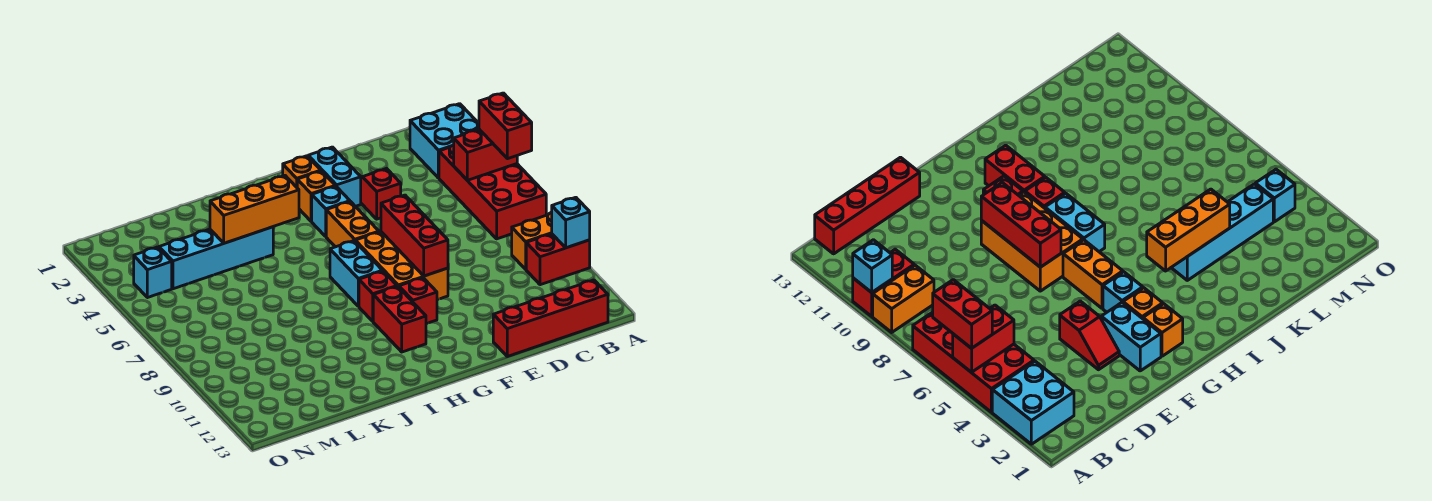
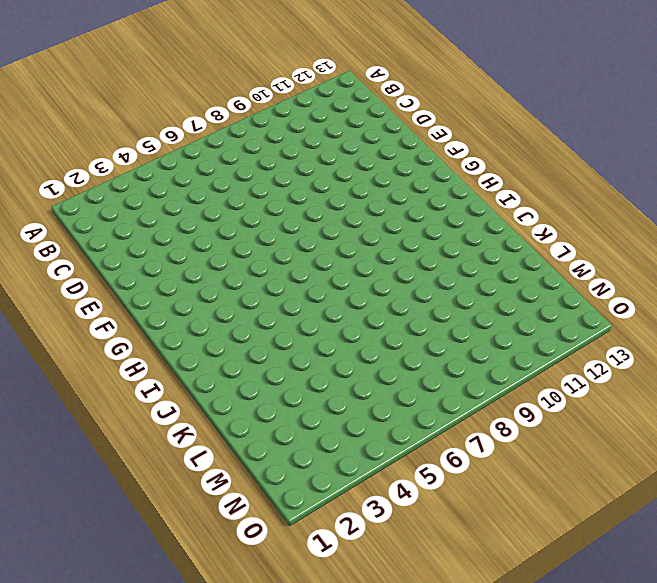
none -> cyan brick A2:B3 level 1
none -> red brick A4:B7 level 1
none -> orange brick A9:B9 level 1

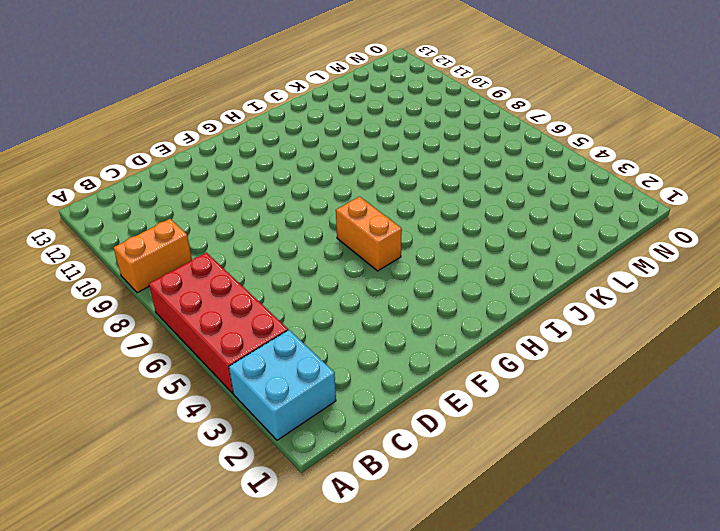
none -> red brick A10:B10 level 1
none -> red brick B13:E13 level 1
none -> red slope E3:E4 level 1 top 4

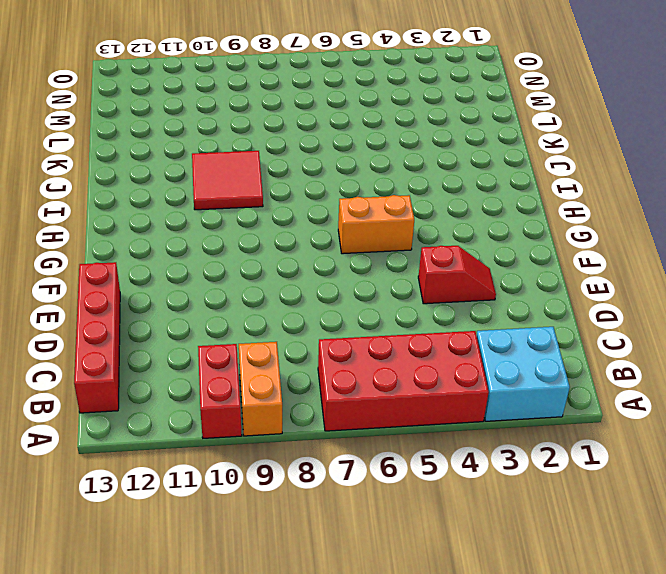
red tile I9:J10 level 1 -> none
none -> cyan brick F2:F3 level 1
none -> orange brick F7:G9 level 1
none -> orange brick G2 level 1

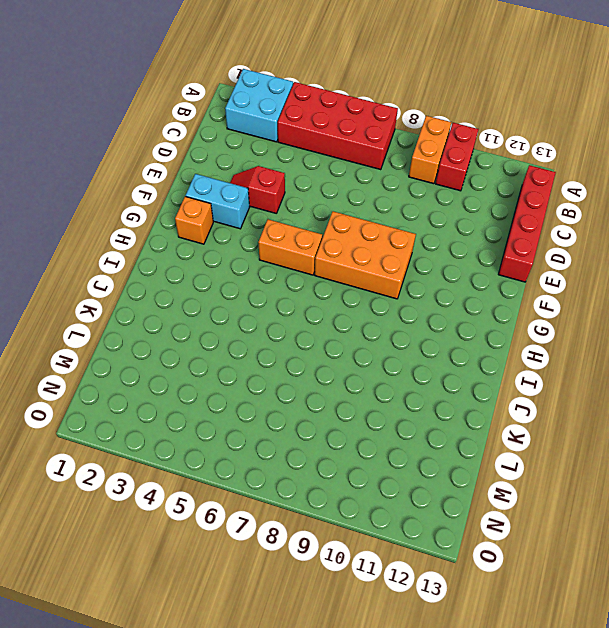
none -> orange brick G3 level 1
none -> cyan brick G4 level 1
none -> red brick G10 level 1

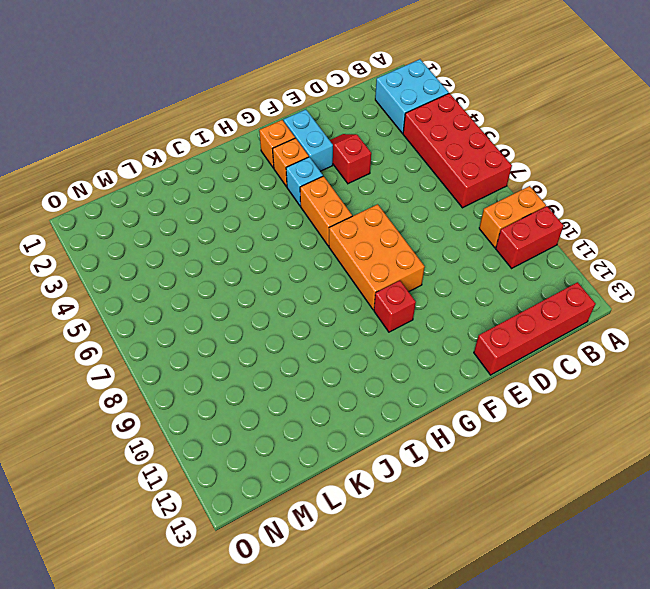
none -> cyan brick H7:H8 level 1
none -> red brick H9 level 1
none -> red brick H10:H11 level 1

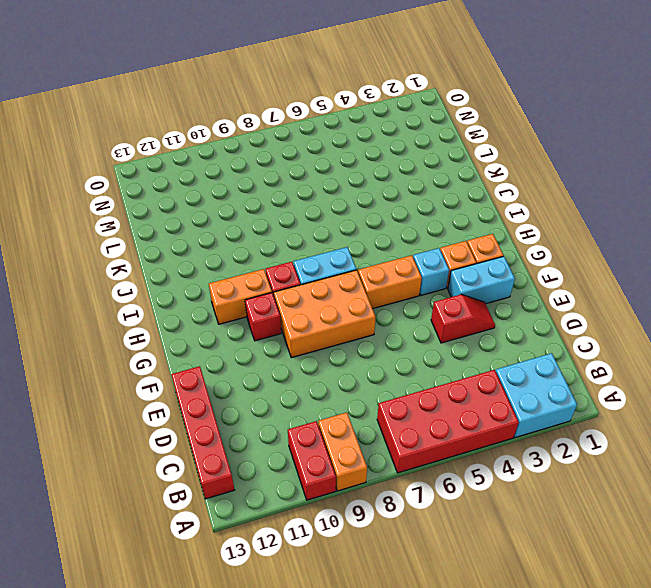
orange brick H10:H11 level 1 -> red brick H10:H11 level 1
none -> cyan brick J4:M4 level 1
none -> cyan brick N4 level 1
none -> red brick A5:B5 level 2

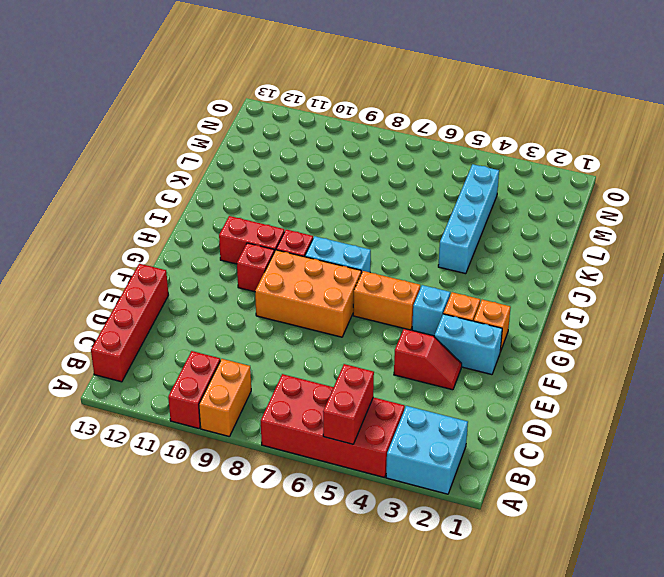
none -> cyan brick N4 level 1
none -> cyan brick A10 level 2
none -> red brick F7:F9 level 2

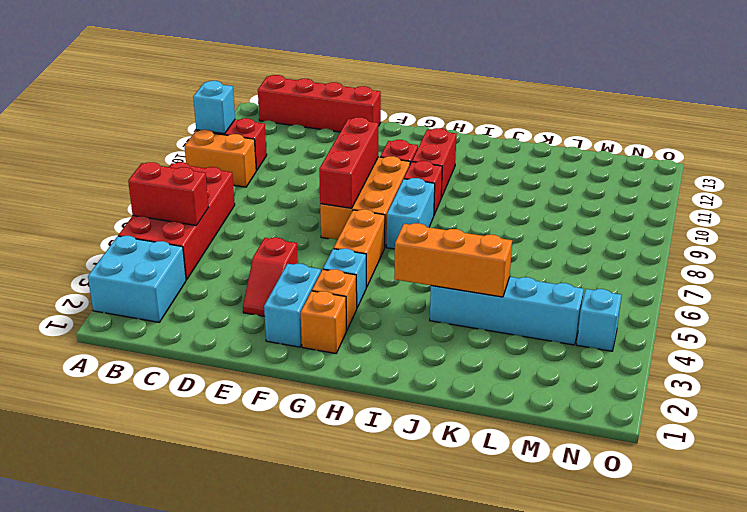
none -> red brick A5:A6 level 3

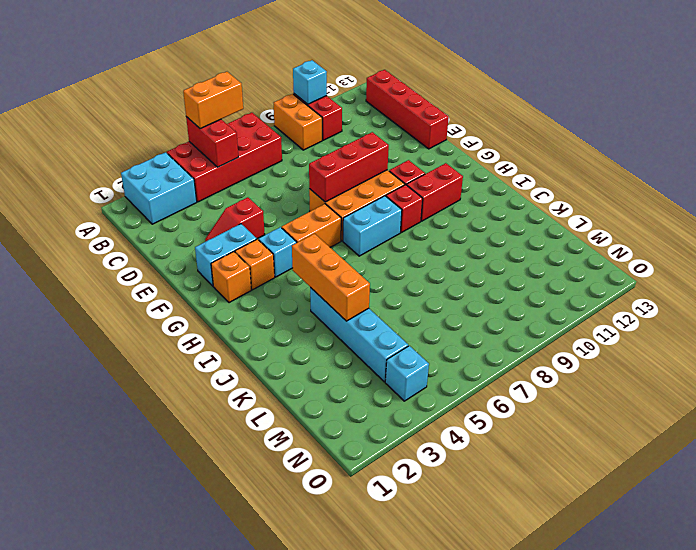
orange brick A5:A6 level 3 -> red brick A5:A6 level 3

